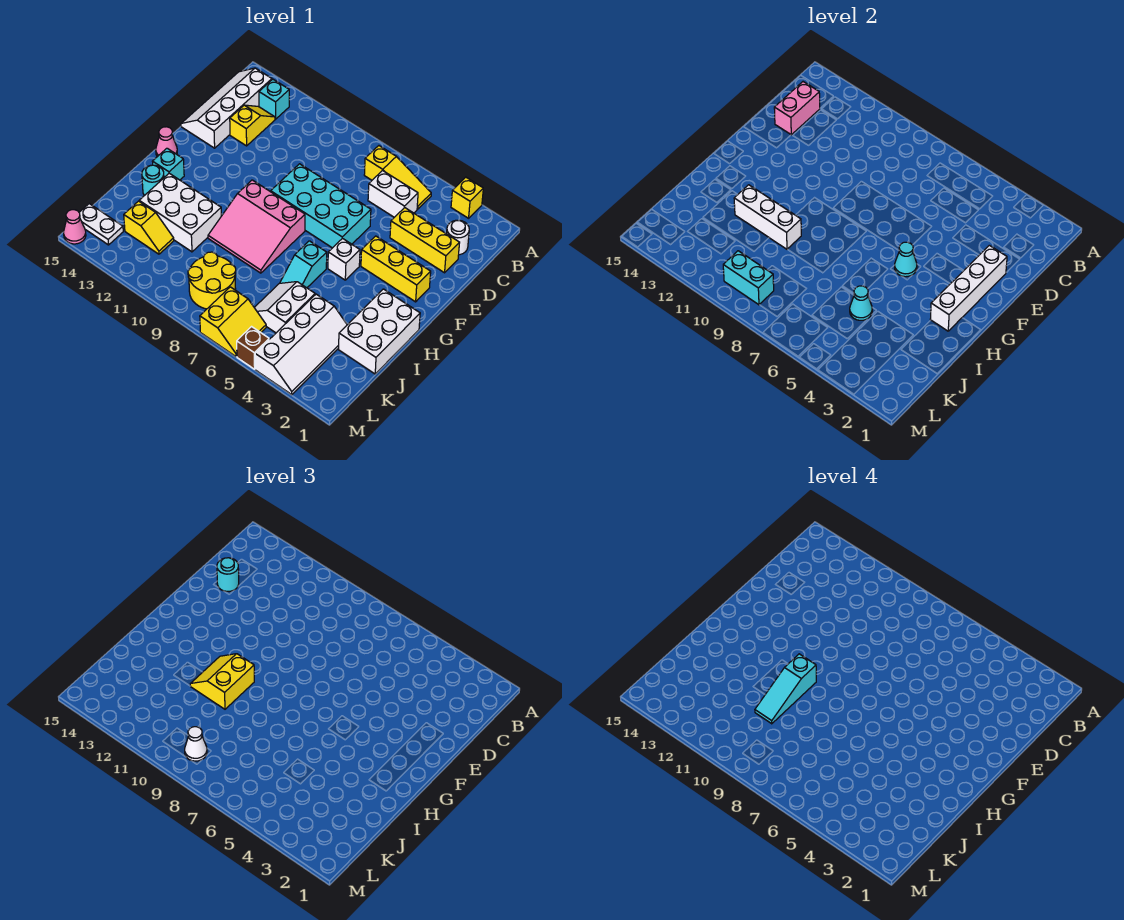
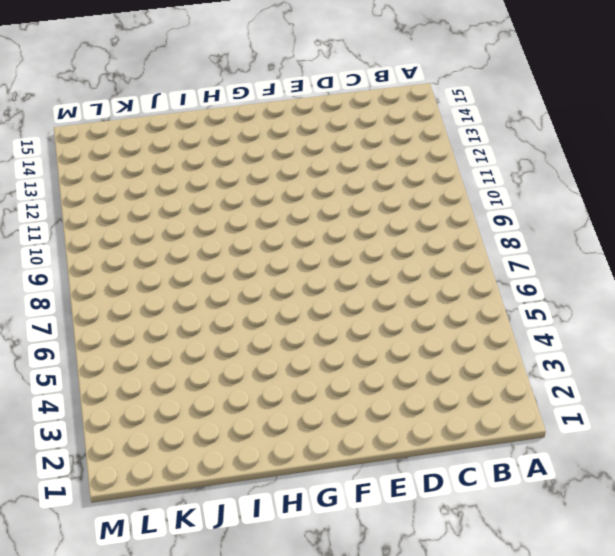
none -> yellow brick A3 level 1
none -> yellow slope B5:B7 level 1 top 7
none -> cyan brick B13 level 1
none -> white slope B14:E15 level 1 top 14

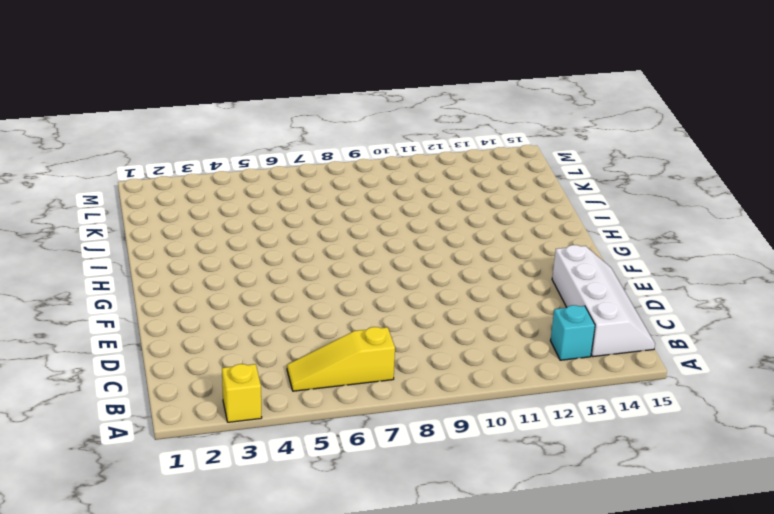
none -> white round brick C2 level 1
none -> white brick C5:C6 level 1
none -> yellow slope C13:D13 level 1 top D
none -> yellow brick D2:D4 level 1

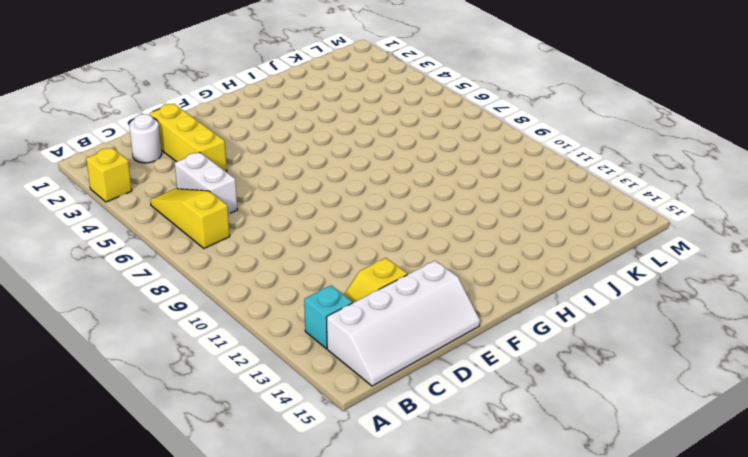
none -> cyan brick E6:F9 level 1
none -> yellow brick F2:F4 level 1
none -> white brick G5 level 1
none -> pink slope G8:I10 level 1 top G

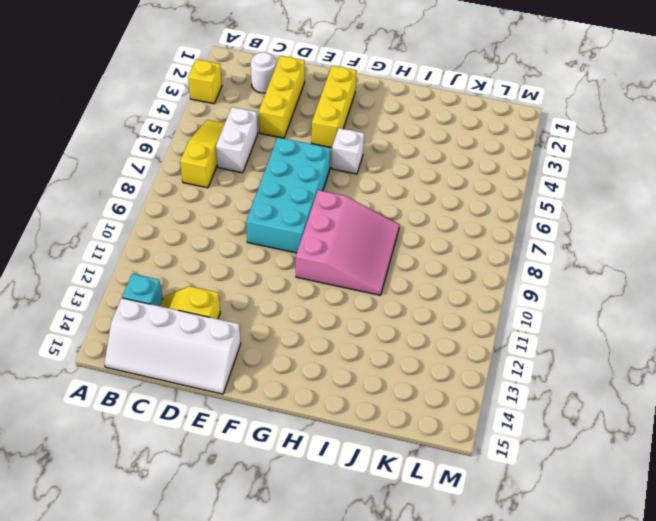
none -> pink cone G15 level 1
none -> white brick H1:J2 level 1
none -> cyan slope H6:I6 level 1 top H
none -> cyan brick H14 level 1

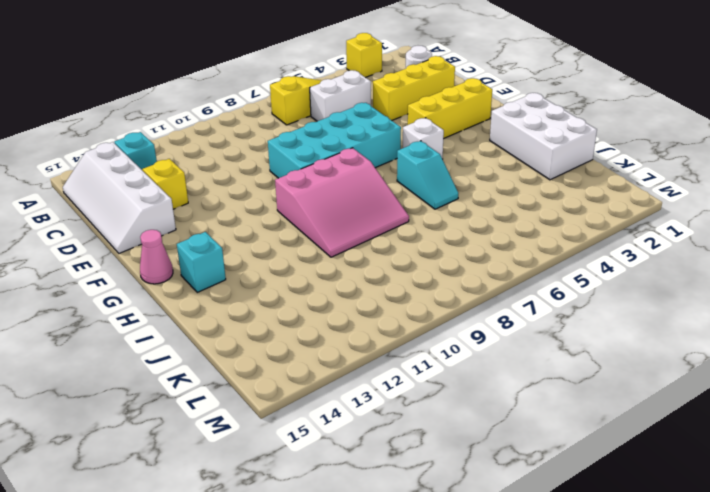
none -> white brick I11:J13 level 1
none -> cyan round brick I14 level 1
none -> white slope J3:M4 level 1 top 4
none -> white slope J5:K6 level 1 top 5

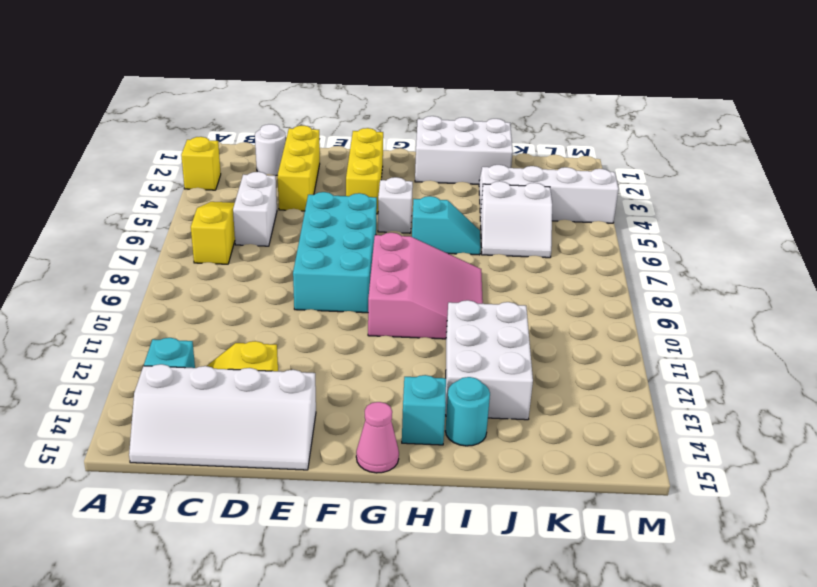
none -> yellow round brick K8:L9 level 1
none -> yellow slope K12:K13 level 1 top 13
none -> yellow slope L6:M7 level 1 top 7
none -> white plate L14:L15 level 1

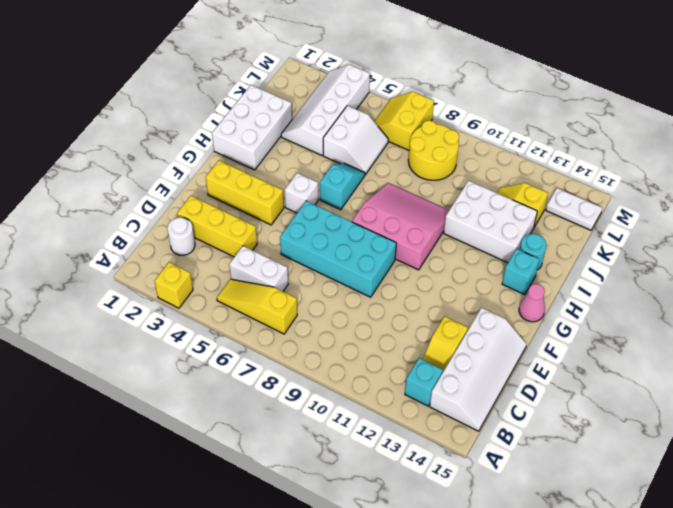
none -> brown brick M5 level 1
none -> pink cone M15 level 1
none -> pink brick C14:D14 level 2
none -> white brick E2:H2 level 2

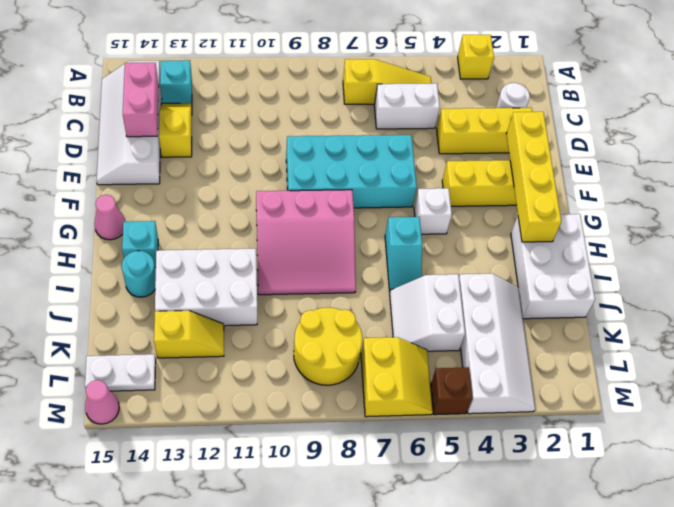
yellow brick E2:H2 level 2 -> white brick E2:H2 level 2
none -> cyan cone G5 level 2
none -> white brick I10:I12 level 2
none -> cyan cone J5 level 2
none -> cyan brick L9:L10 level 2

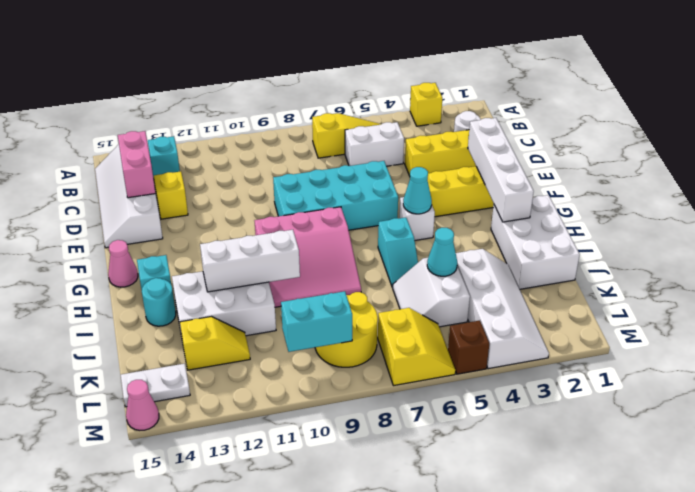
none -> cyan round brick D14 level 3
none -> yellow slope H10:I11 level 3 top 10
none -> white cone L9 level 3
none -> cyan slope H10:J10 level 4 top H

